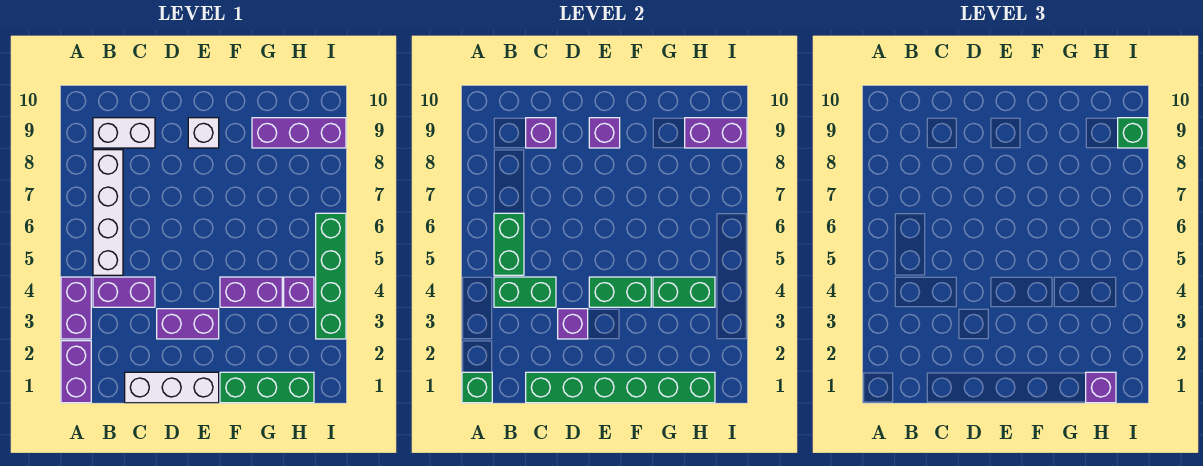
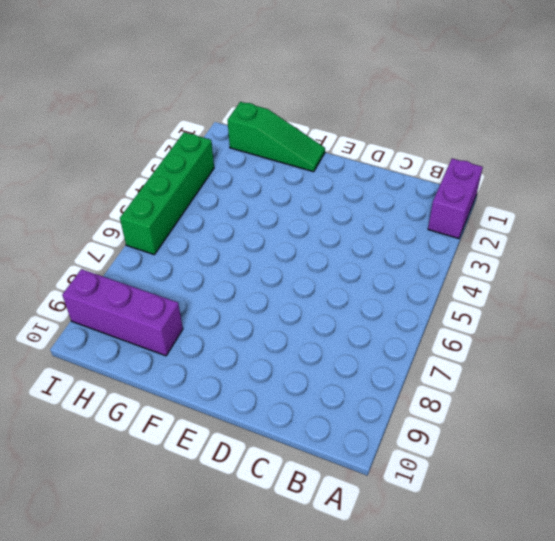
green slope F1:H1 level 1 top H -> green brick F1:H1 level 1
none -> purple brick A3:A4 level 1
none -> purple brick B4:C4 level 1
none -> white brick B5:B8 level 1

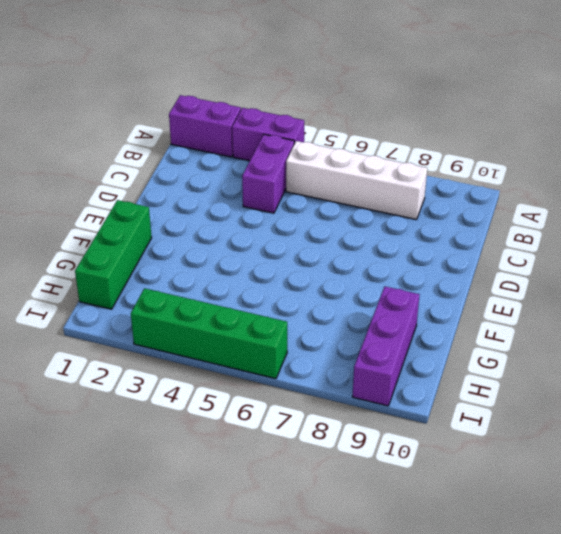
none -> white brick B9:C9 level 1
none -> white brick C1:E1 level 1
none -> purple brick D3:E3 level 1

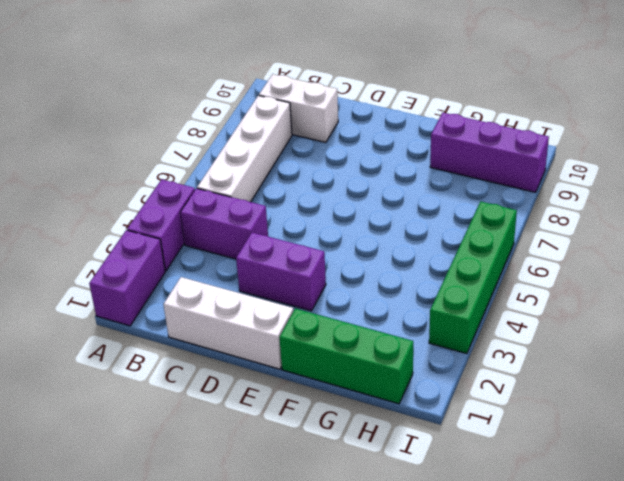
none -> white brick E9 level 1
none -> purple brick F4:G4 level 1
none -> purple brick H4 level 1

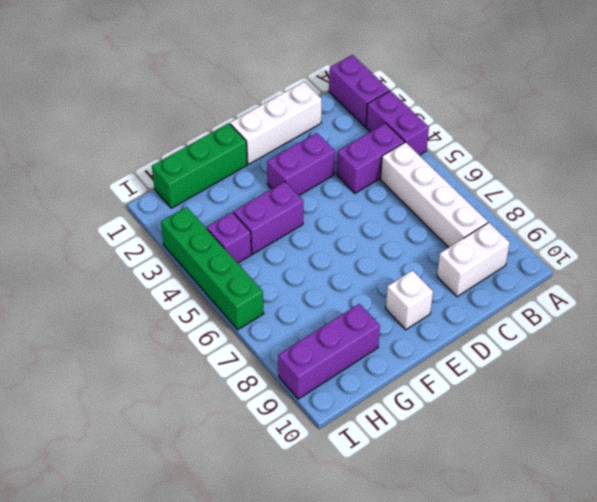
none -> green brick A1 level 2
none -> green brick B4:C4 level 2
none -> green brick B5:B6 level 2

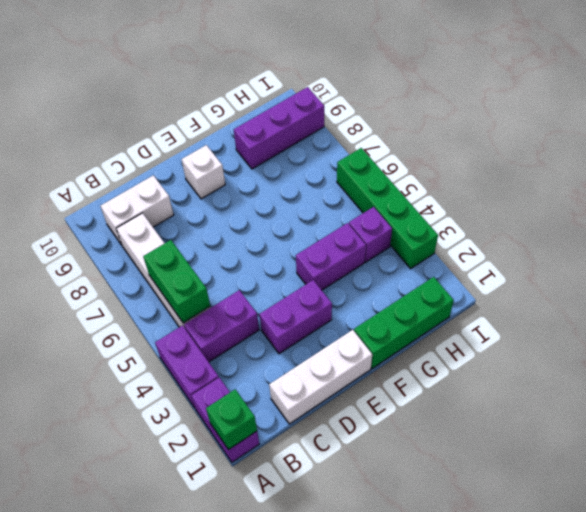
none -> green brick B4:C4 level 2
none -> green brick C1:H1 level 2
none -> purple brick C9 level 2

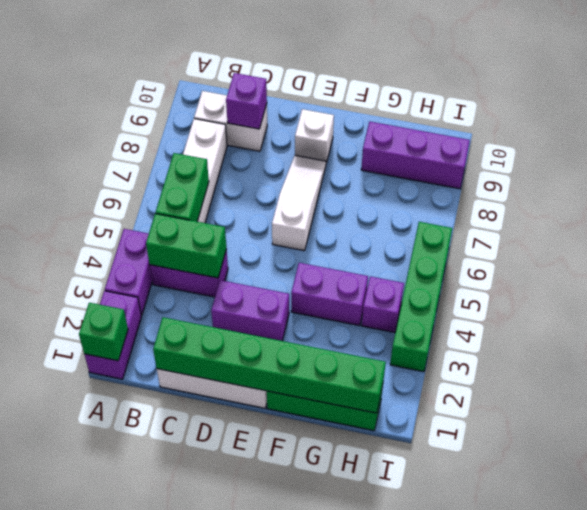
white slope E6:E8 level 1 top 6 -> none
none -> purple brick D3 level 2
none -> green brick E4:F4 level 2
none -> purple brick E9 level 2

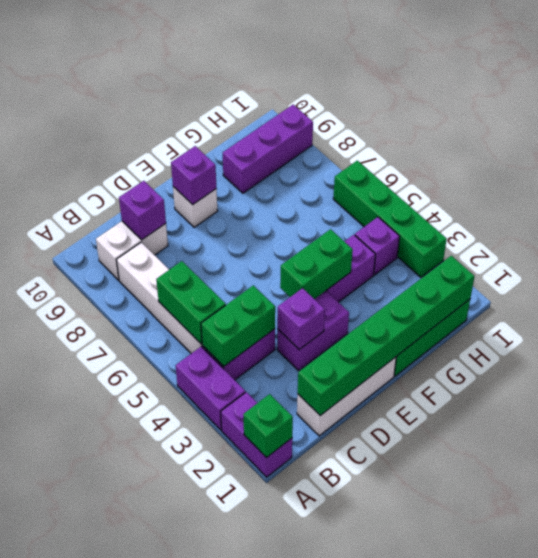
none -> green brick G4:H4 level 2
none -> purple brick H9:I9 level 2
none -> purple brick H1 level 3

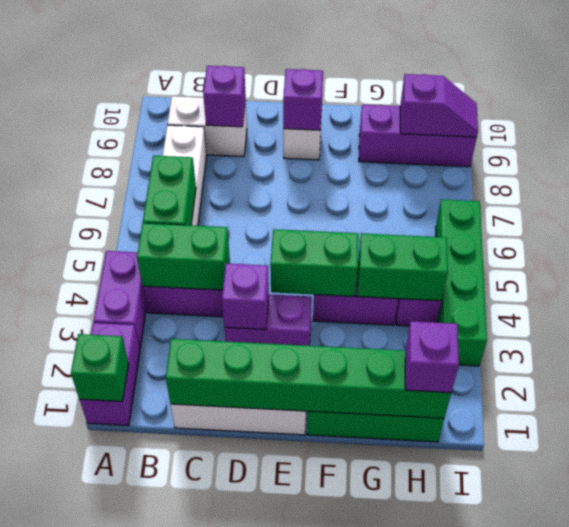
purple slope H9:I9 level 2 top H -> purple brick H9:I9 level 2
none -> green brick I9 level 3

